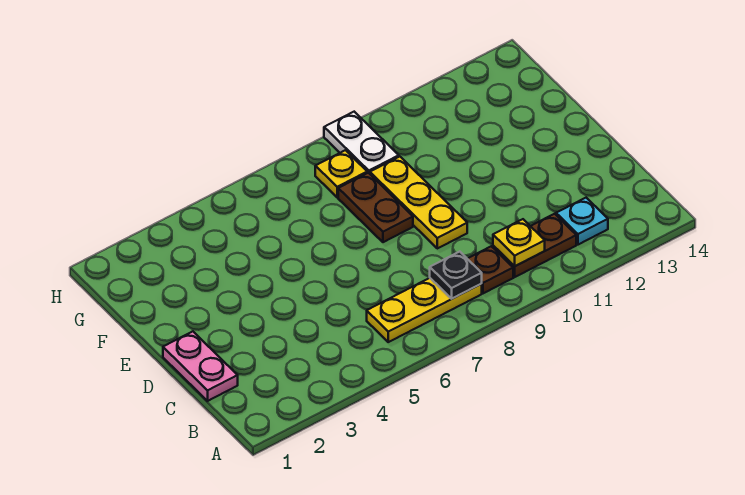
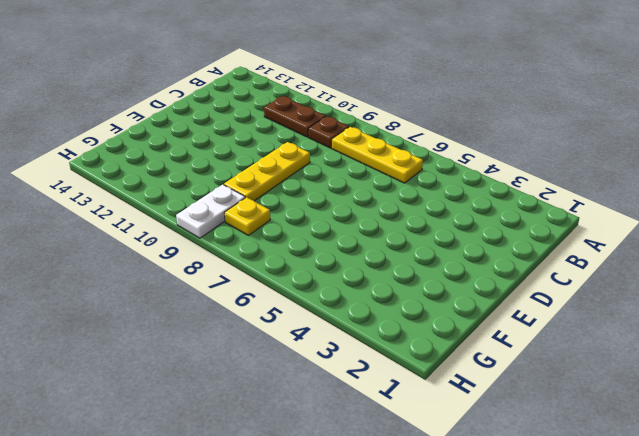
none -> cyan plate B12 level 1
none -> pink plate C1:D1 level 1

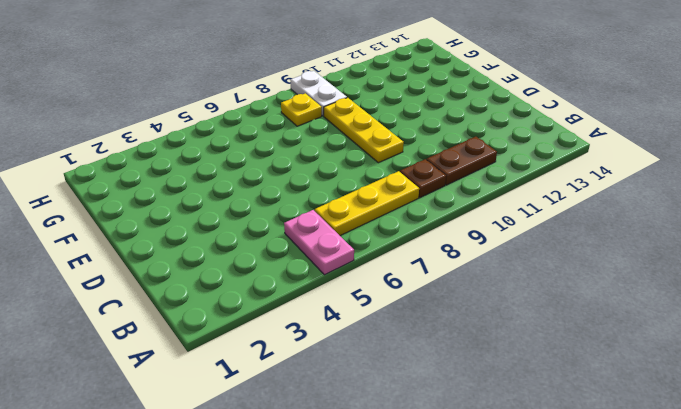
pink plate A5:B5 level 1 -> pink plate C1:D1 level 1
none -> cyan plate B12 level 1
none -> brown plate E8:F8 level 1

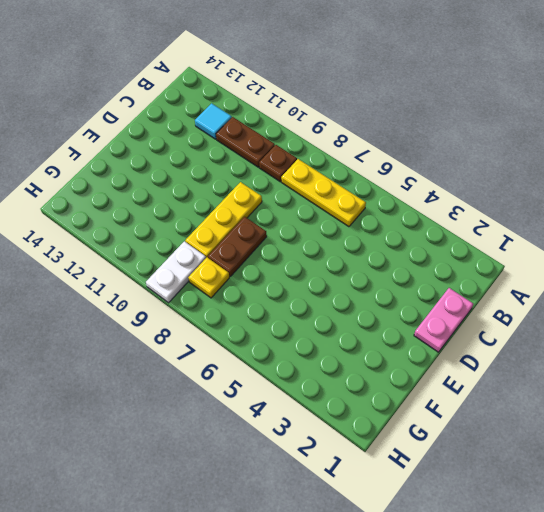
cyan tile B12 level 1 -> cyan plate B12 level 1
none -> black plate B8 level 2
none -> yellow plate B10 level 2

